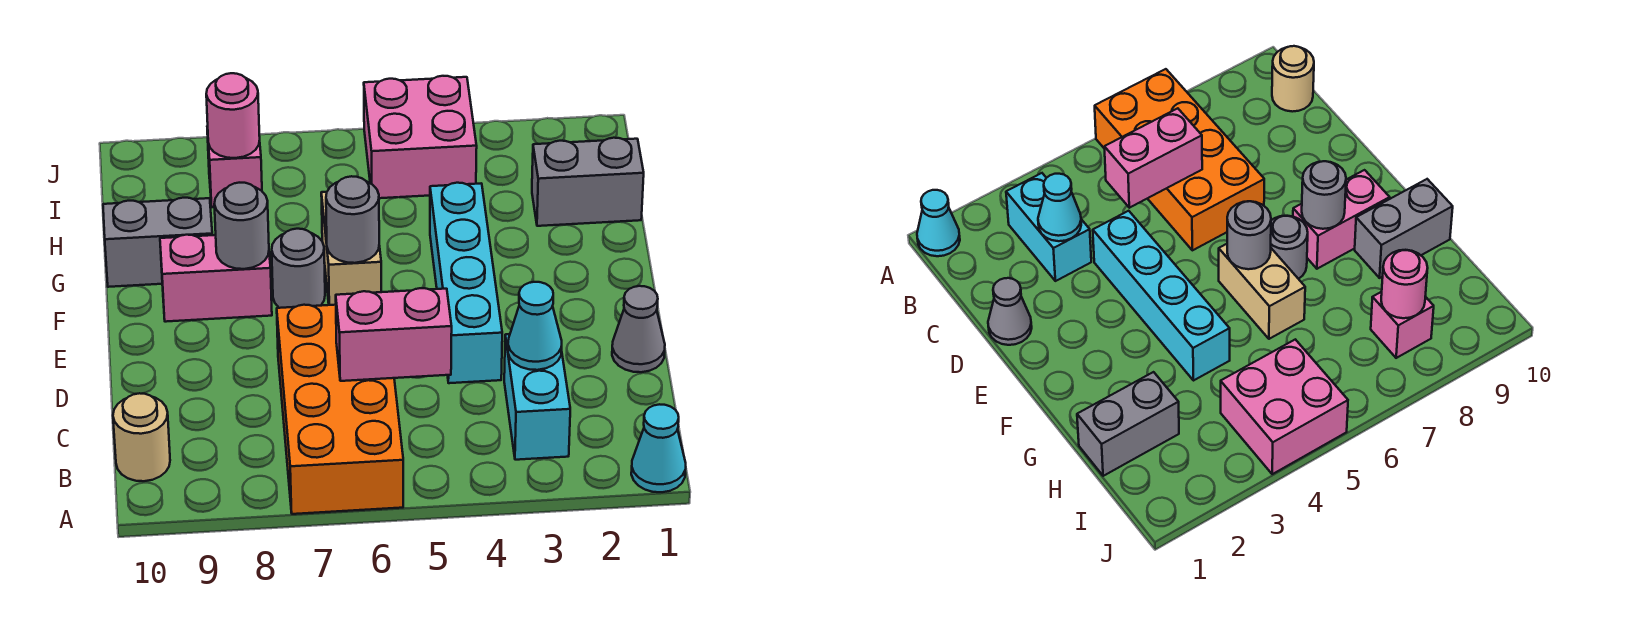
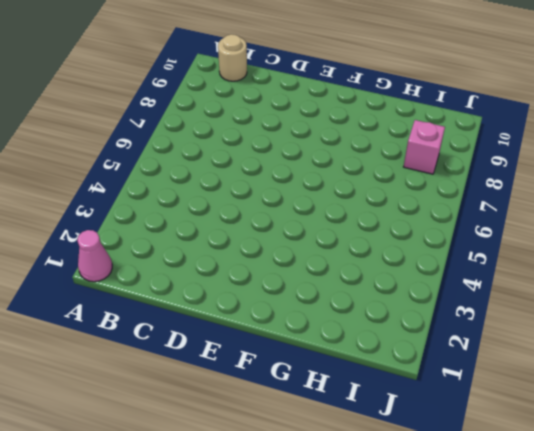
pink cone A1 level 1 -> cyan cone A1 level 1
none -> orange brick A6:D7 level 1
none -> cyan brick B3:C3 level 1
none -> grey cone D1 level 1

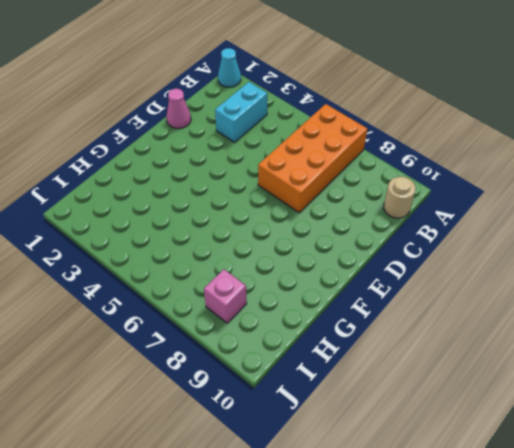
pink cone D1 level 1 -> grey cone D1 level 1
none -> cyan brick D4:G4 level 1
none -> tan brick F6:G6 level 1
none -> grey round brick F7 level 1

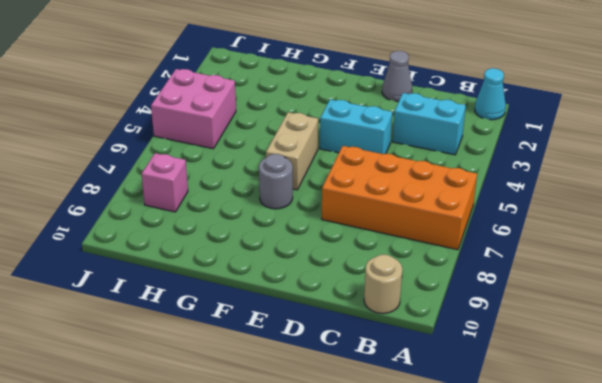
cyan brick D4:E4 level 1 -> cyan brick D4:G4 level 1
tan brick F5:F6 level 1 -> tan brick F6:G6 level 1
none -> pink brick F8:F9 level 1
none -> grey brick G9:G10 level 1
none -> grey brick H1:H2 level 1

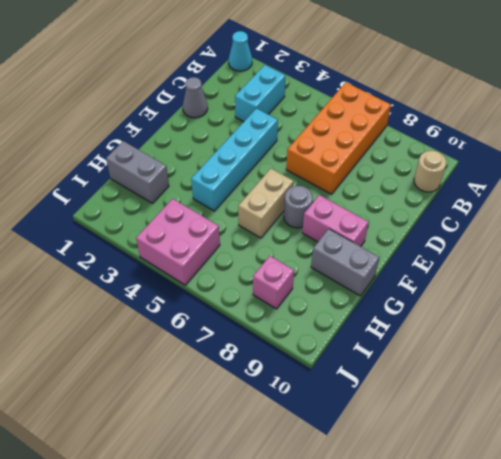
none -> cyan cone C3 level 2
none -> pink brick C5:C6 level 2
none -> grey round brick F6 level 2

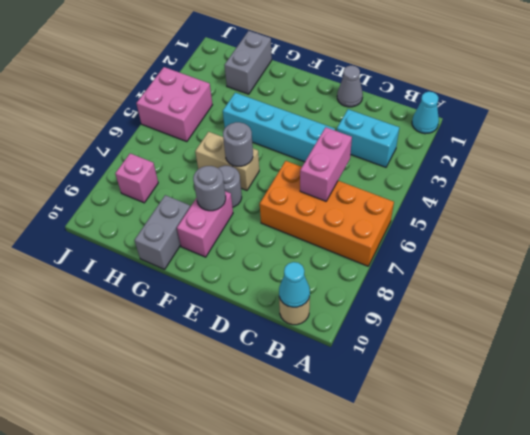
cyan cone B10 level 2 -> cyan cone C3 level 2
none -> pink round brick I8 level 2

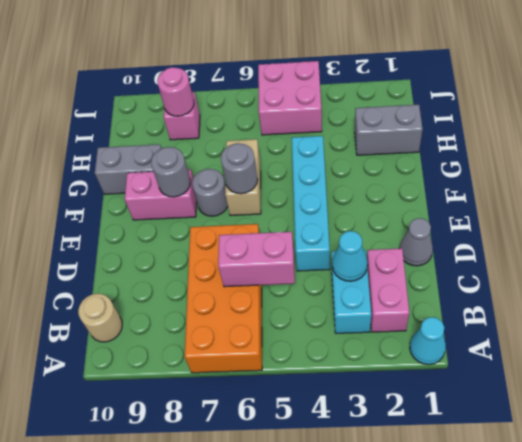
pink brick B2:C2 level 1 -> none

